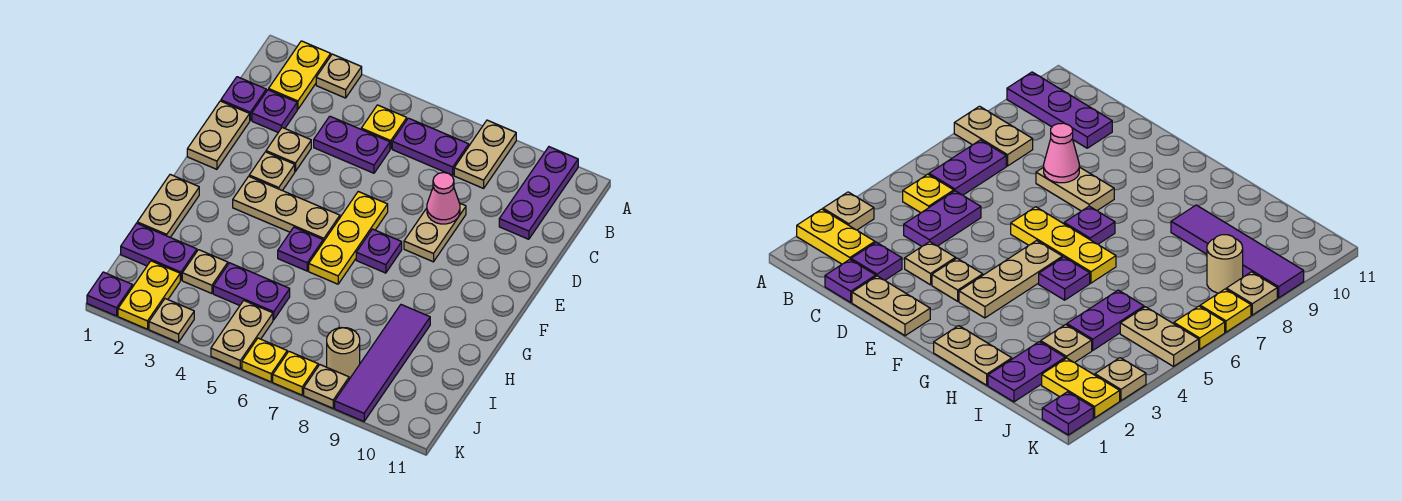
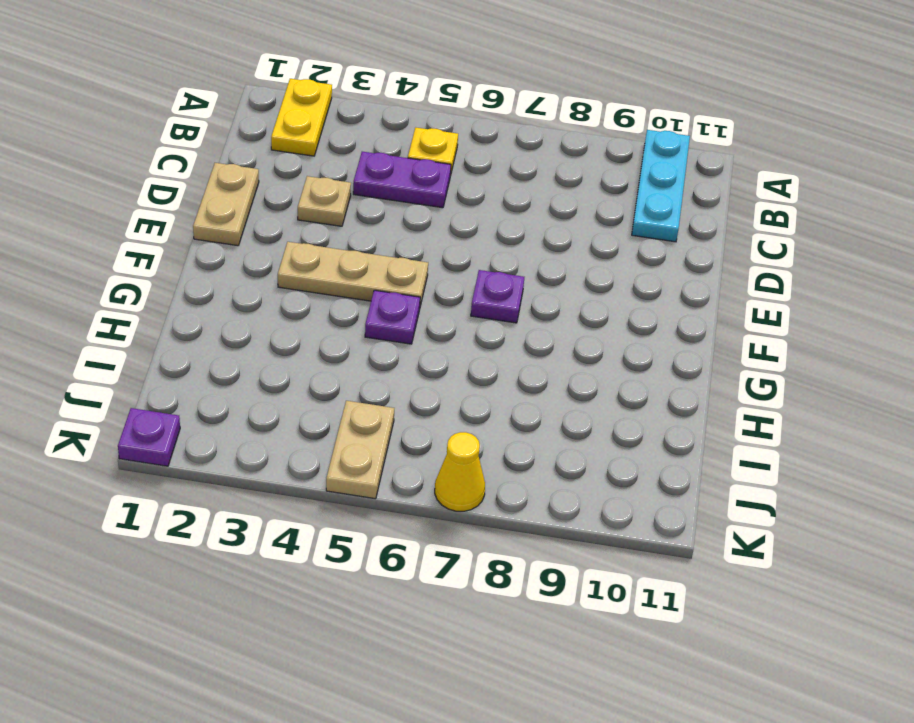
cyan plate A10:C10 level 1 -> purple plate A10:C10 level 1
yellow cone K7 level 1 -> yellow plate K7 level 1
none -> tan plate A3 level 1
none -> tan plate A8:B8 level 1
none -> purple plate B6:B7 level 1
none -> purple plate C1 level 1

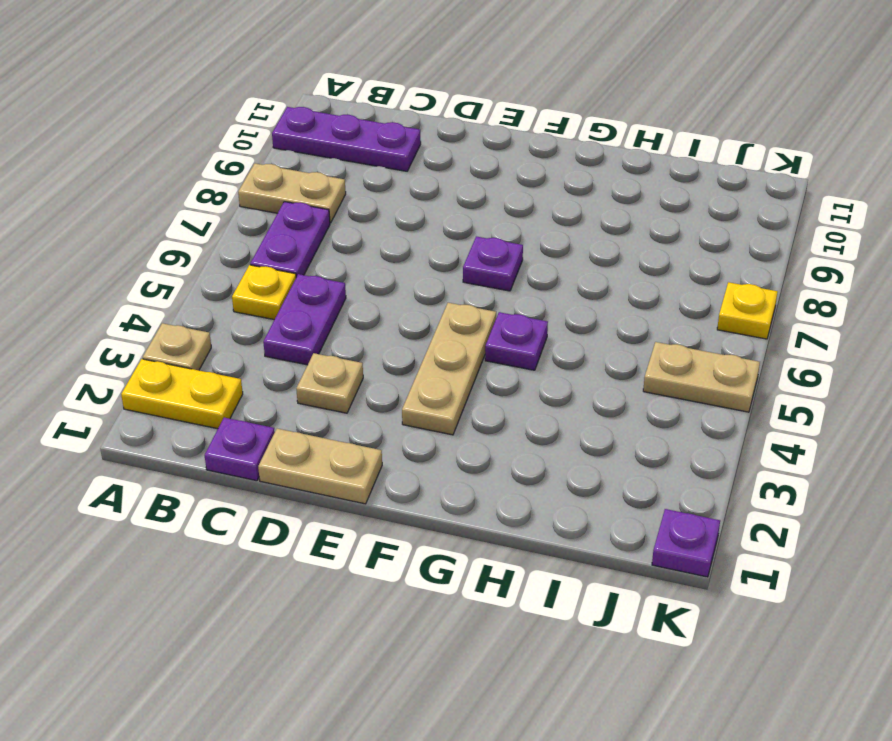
none -> purple plate C2 level 1
none -> tan plate D8:E8 level 1
none -> tan plate E3 level 1
none -> yellow plate E6:G6 level 1

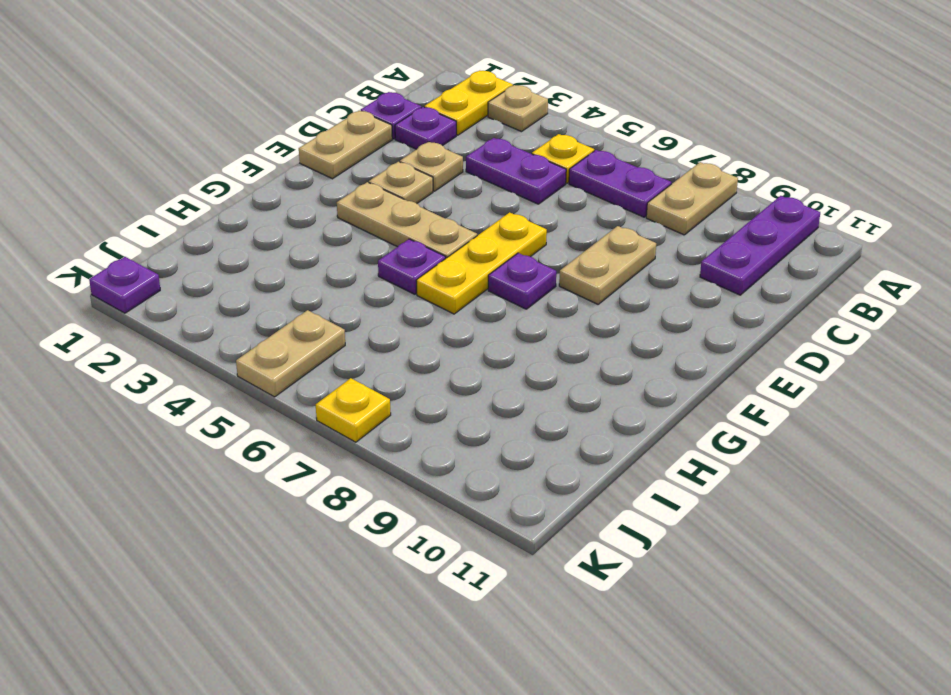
none -> tan plate G1:H1 level 1
none -> purple tile H9:K9 level 1
none -> purple plate I1:I2 level 1
none -> tan plate I3 level 1

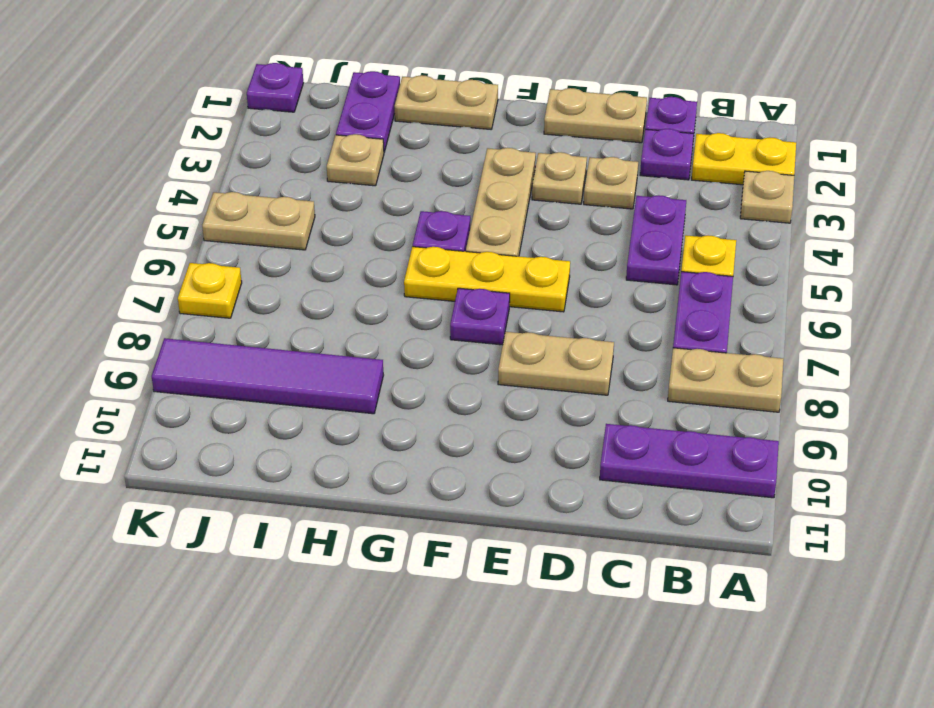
none -> purple plate I4:I5 level 1
none -> yellow plate J2:K2 level 1
none -> tan round brick J8 level 1
none -> tan plate K3 level 1

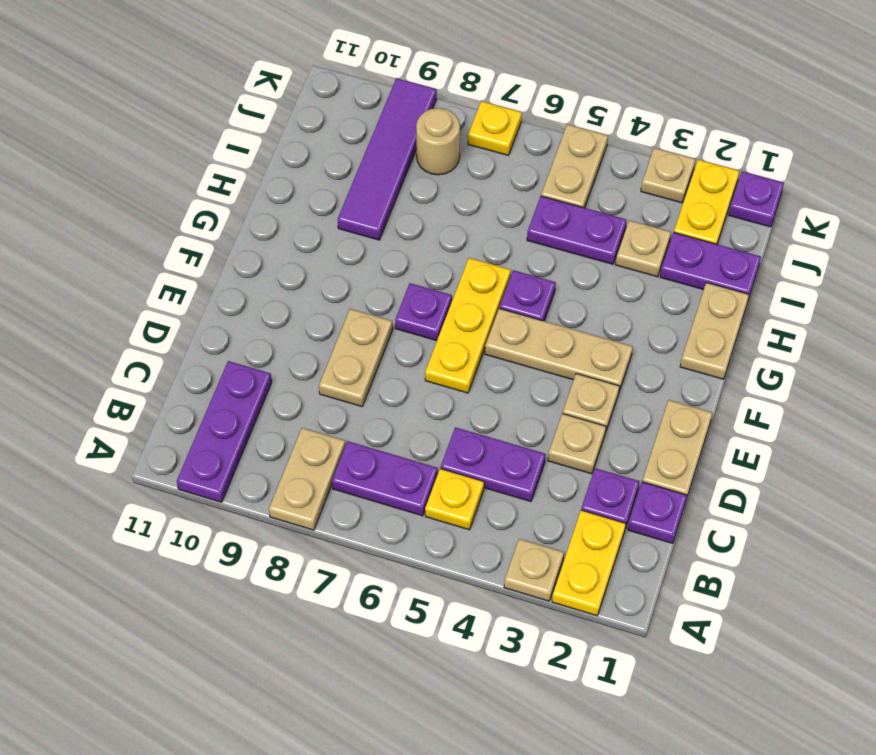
none -> yellow plate K6 level 1
none -> tan plate K8 level 1
none -> pink cone D8 level 2

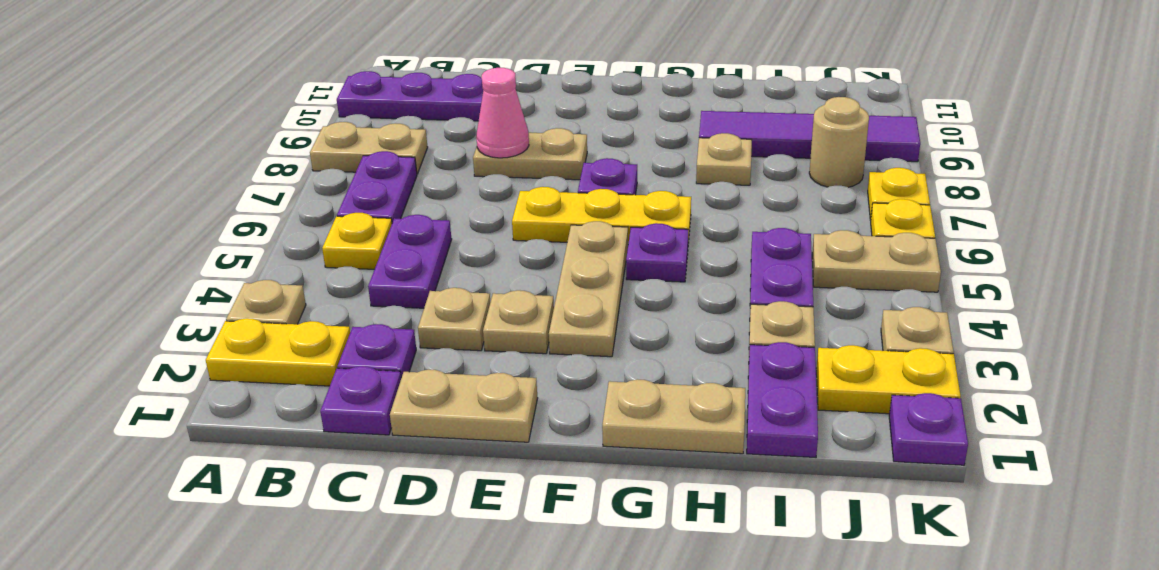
tan plate H8 level 1 -> tan plate K8 level 1

